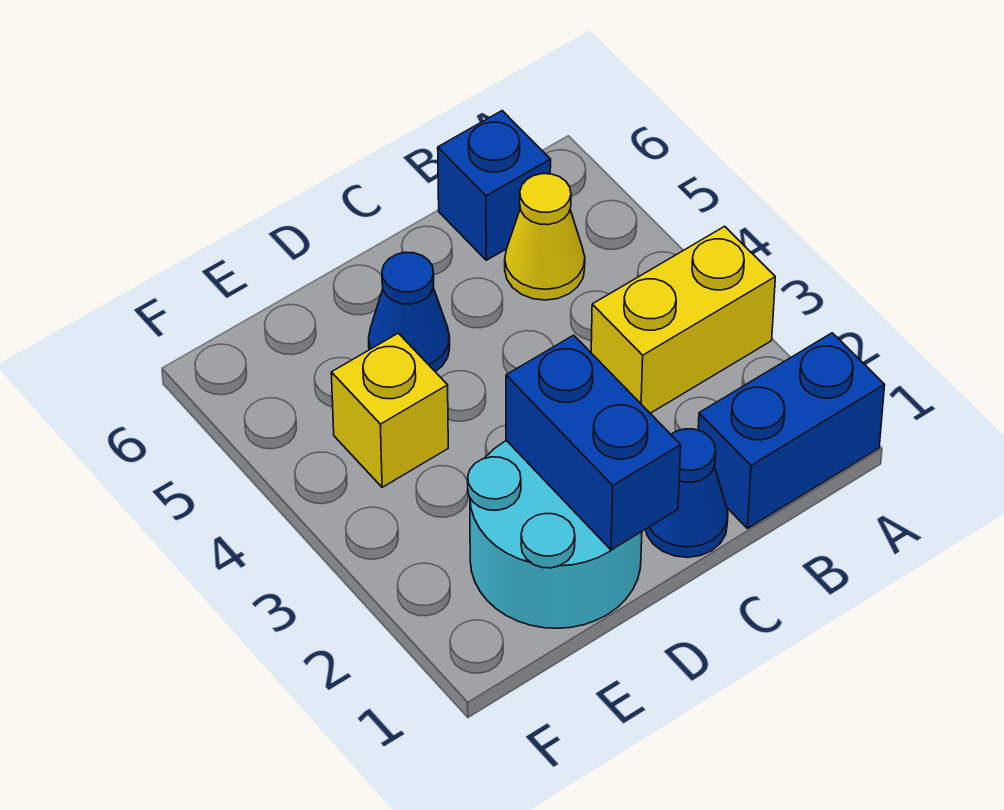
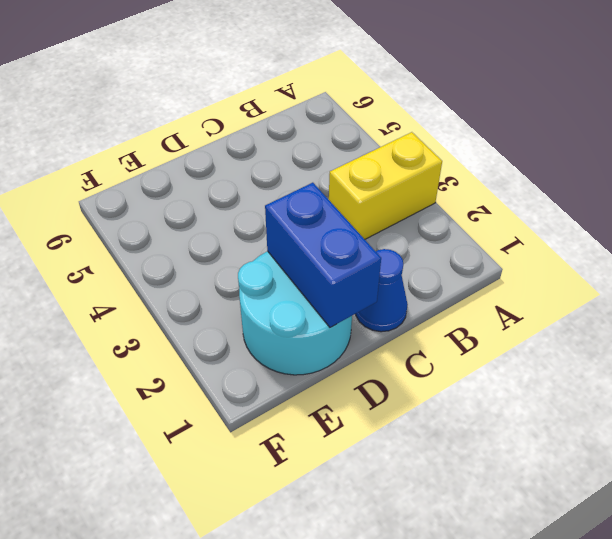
none -> blue brick A1:B1 level 1
none -> yellow cone B5 level 1

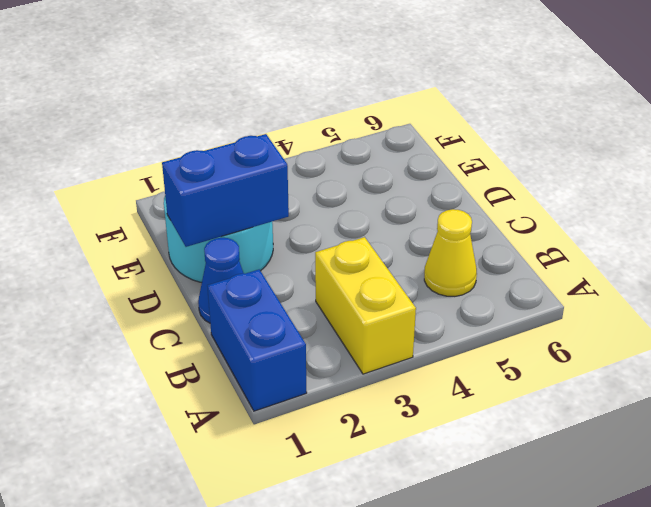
none -> blue brick B6 level 1
none -> blue cone D5 level 1

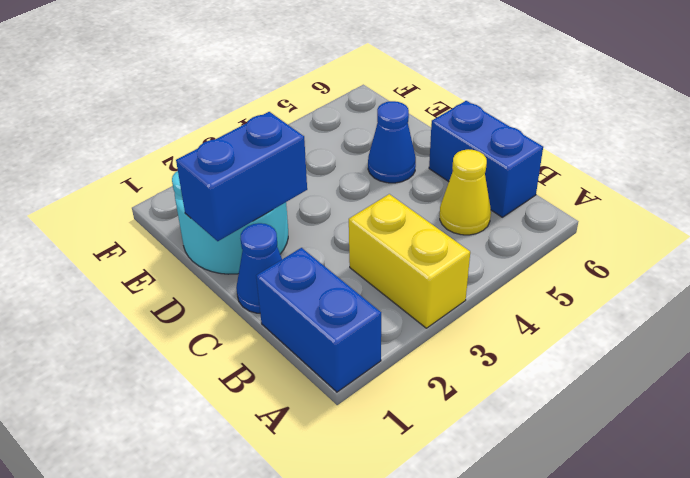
blue brick B6:C6 level 1 -> blue brick B6 level 1
none -> yellow brick E4 level 1

